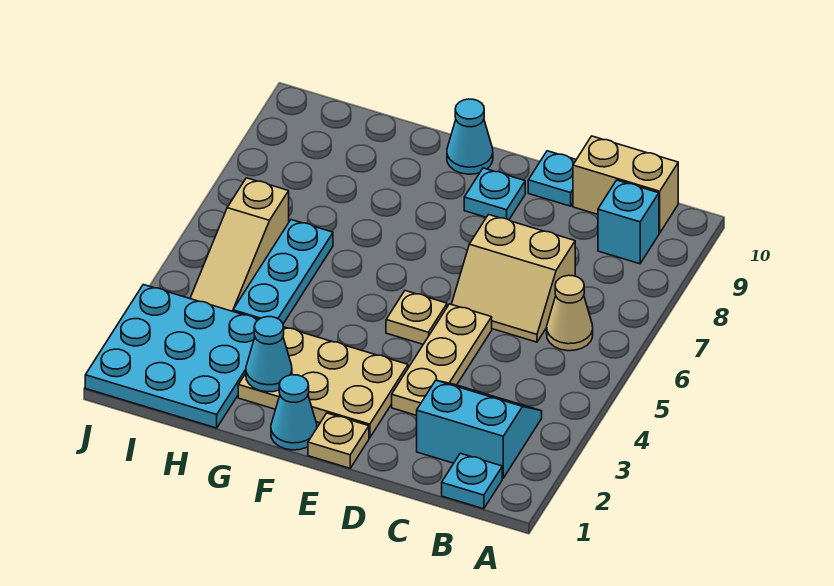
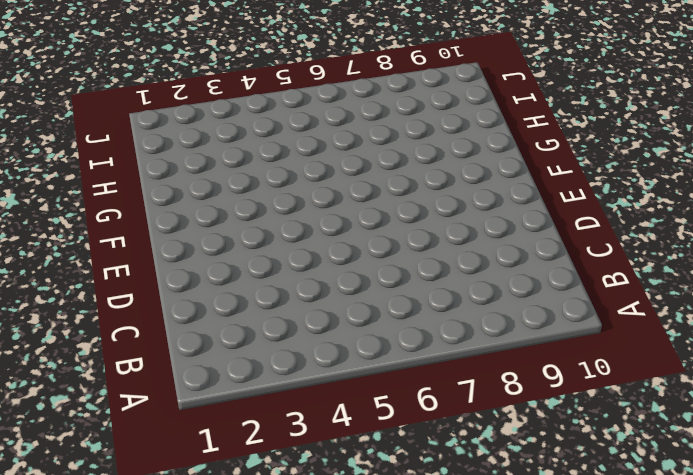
none -> cyan plate B1 level 1
none -> cyan slope B2:C3 level 1 top 2
none -> tan cone B6 level 1

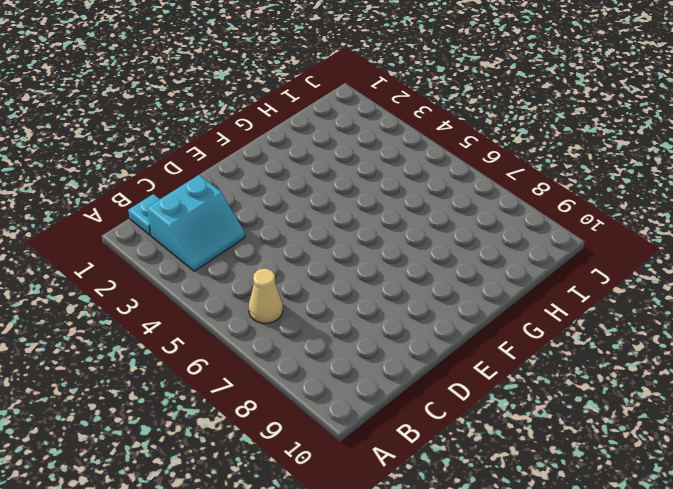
none -> cyan brick B9 level 1
none -> tan brick B10:C10 level 1
none -> tan slope C6:D7 level 1 top 7

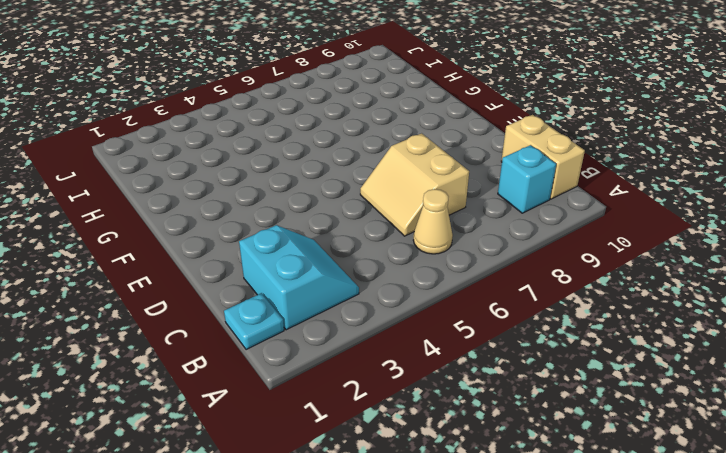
none -> tan plate D3:D5 level 1
none -> cyan plate D10 level 1
none -> tan plate E1 level 1

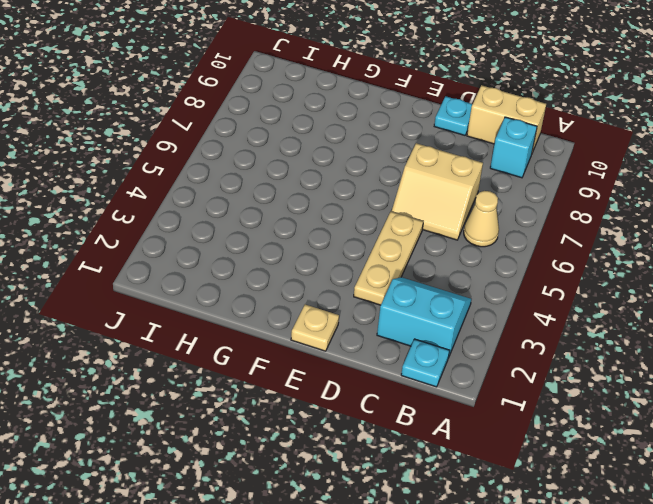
none -> tan plate E2:G3 level 1
none -> tan plate E5 level 1
none -> cyan plate E9 level 1

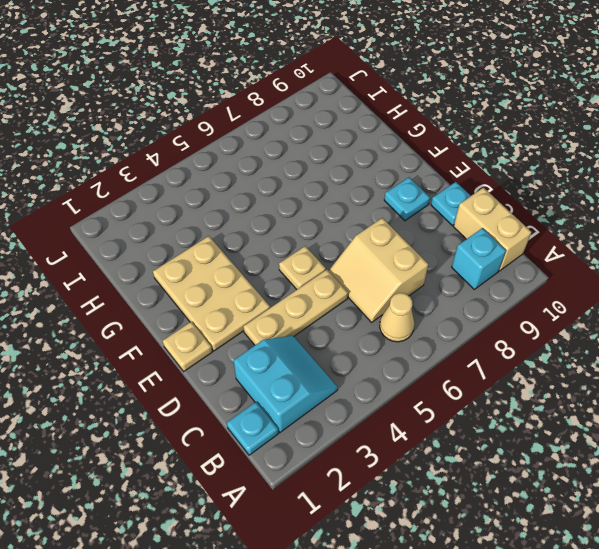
none -> cyan cone F1 level 1
none -> cyan cone F10 level 1
none -> cyan plate H1:J3 level 1

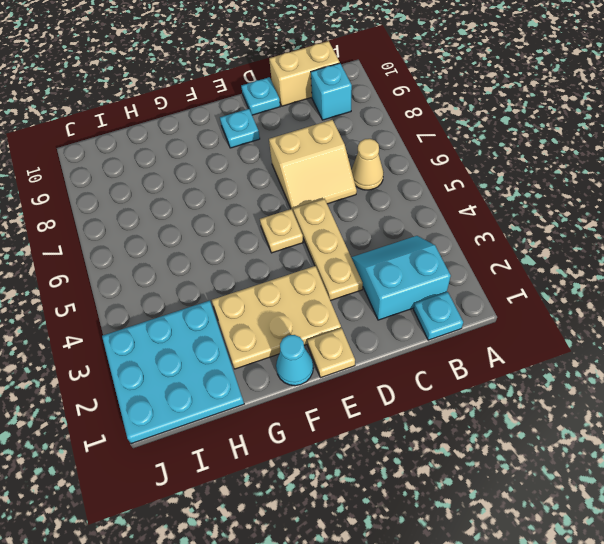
none -> cyan cone F10 level 1
none -> cyan plate H4:H6 level 1
none -> tan slope I4:I6 level 1 top 6

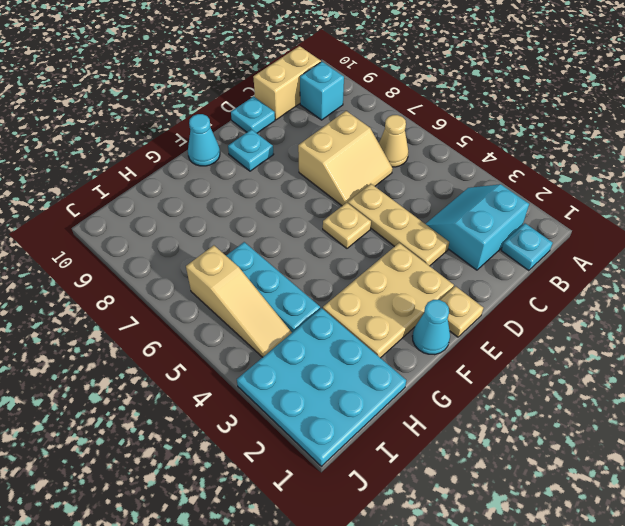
none -> cyan cone G2 level 2

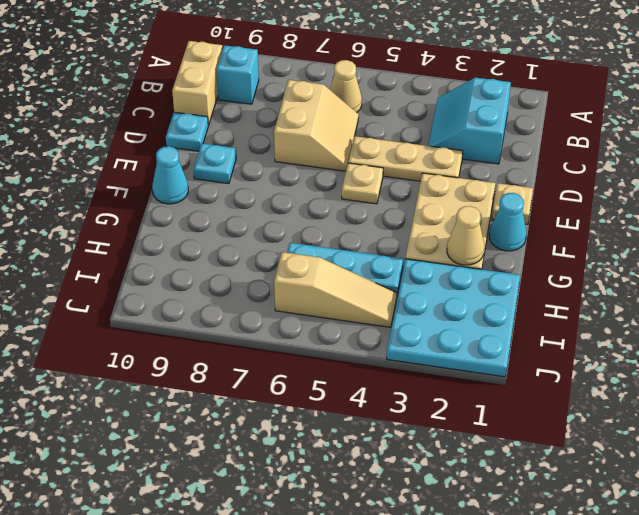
tan cone G2 level 2 -> cyan cone G2 level 2
none -> cyan plate B1 level 1

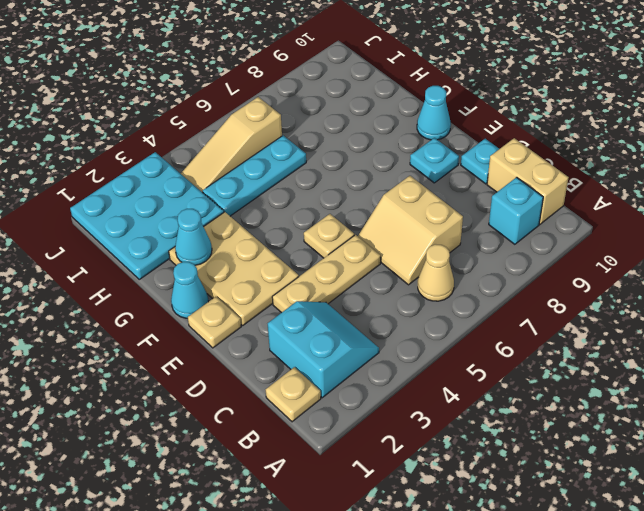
tan plate B1 level 1 -> cyan plate B1 level 1

